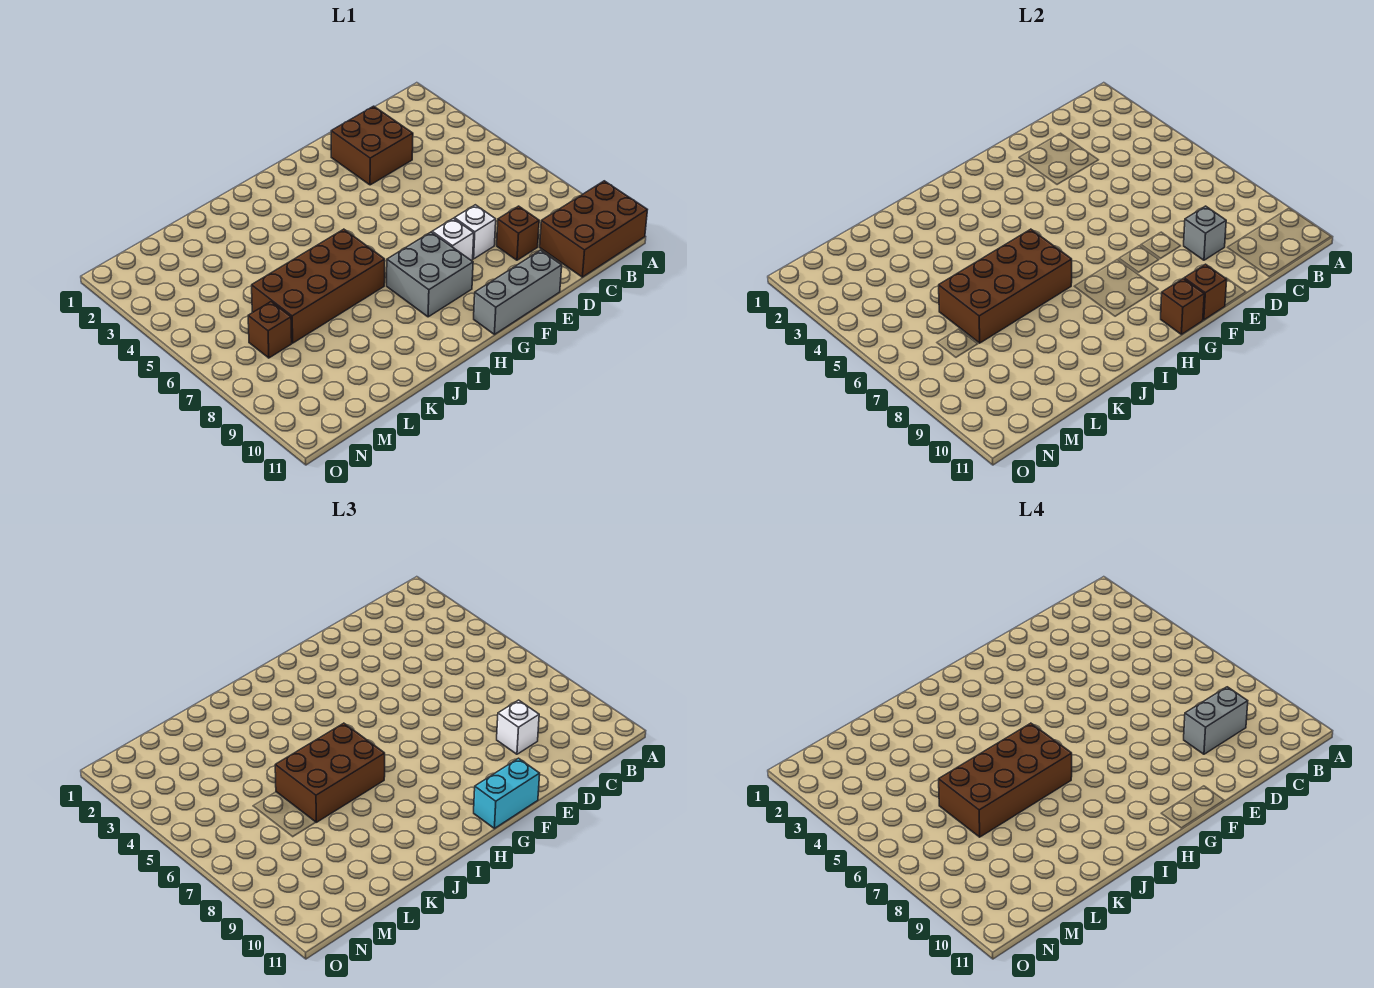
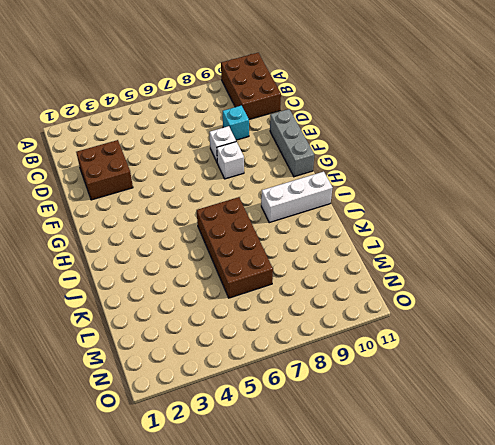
cyan brick D9 level 1 -> brown brick D9 level 1
white brick I9:I11 level 1 -> none
none -> grey brick G8:H9 level 1
none -> brown brick M7 level 1
none -> grey brick D9 level 2

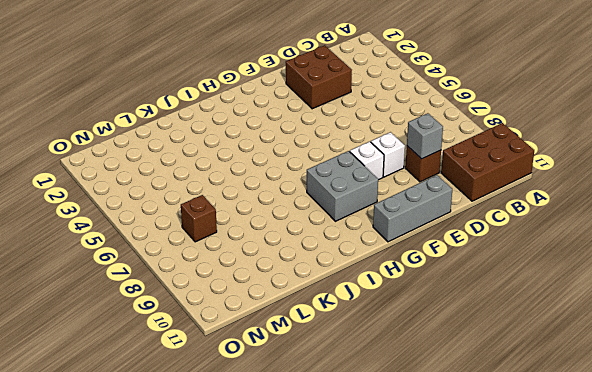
none -> brown brick I6:L7 level 1
none -> brown brick F11 level 2
none -> brown brick G11 level 2

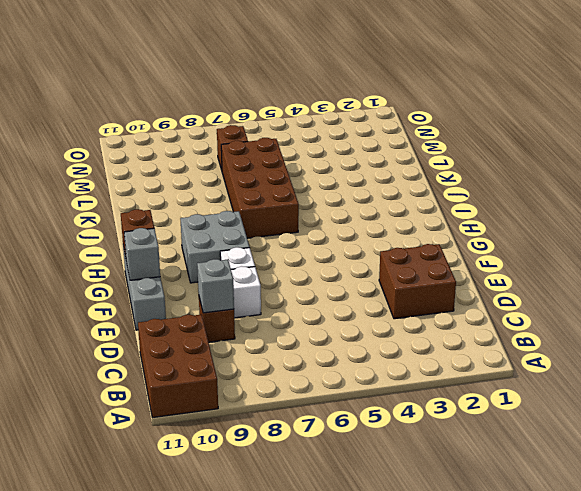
grey brick F11 level 2 -> brown brick F11 level 2
none -> brown brick I6:L7 level 2
none -> white brick D9 level 3
none -> cyan brick F11:G11 level 3

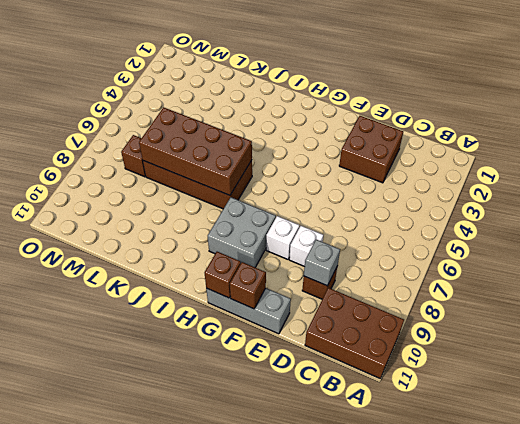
none -> white brick D9 level 3
none -> cyan brick F11:G11 level 3
none -> brown brick I6:K7 level 3

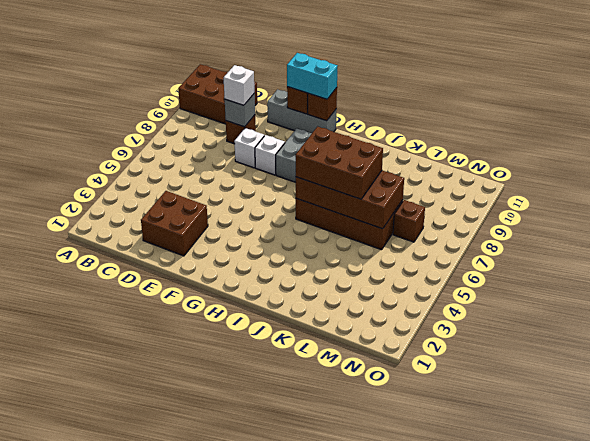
none -> grey brick C9:D9 level 4
none -> brown brick I6:L7 level 4

